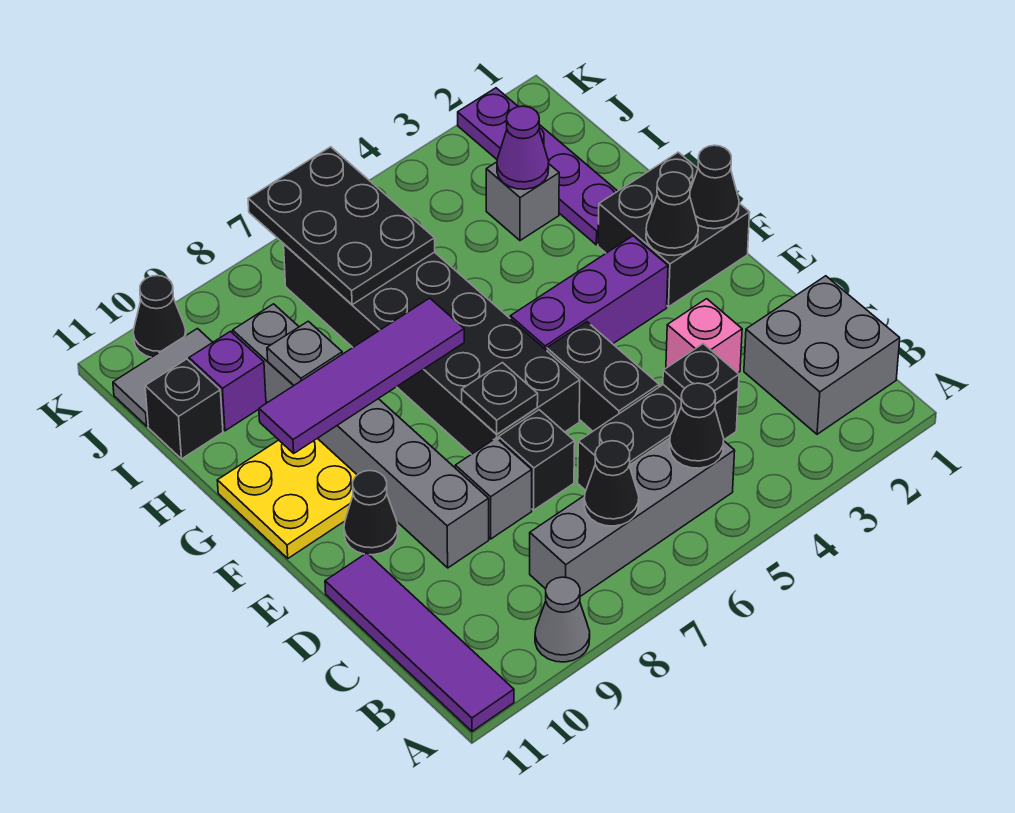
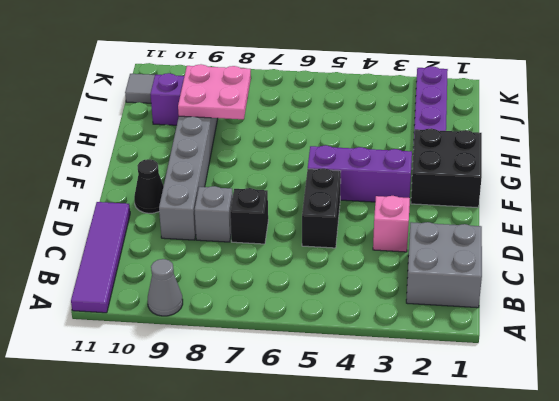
pink plate H8:I9 level 2 -> grey plate H9 level 2
none -> grey brick B5:B8 level 1
none -> black brick C4:C6 level 1
none -> black brick E6:J7 level 1
none -> yellow plate F10:G11 level 1

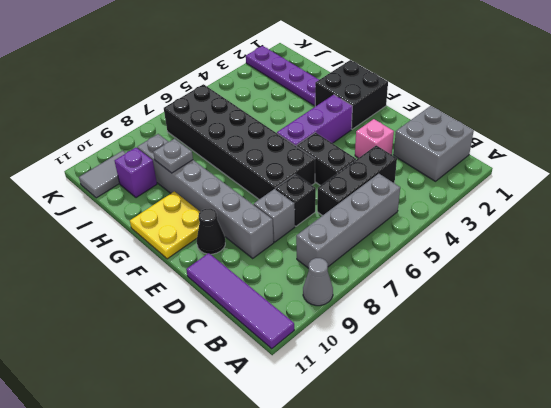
none -> grey brick I3 level 1
none -> black brick I11 level 1
none -> black cone K10 level 1
none -> black cone B5 level 2

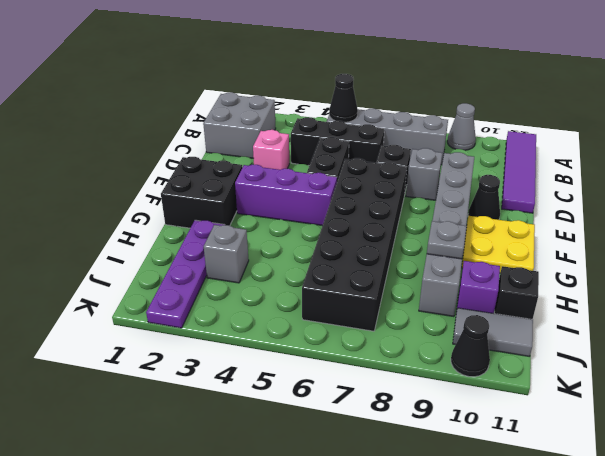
none -> black cone B7 level 2
none -> black plate C4 level 2
none -> black plate E7 level 2
none -> black cone F1 level 2

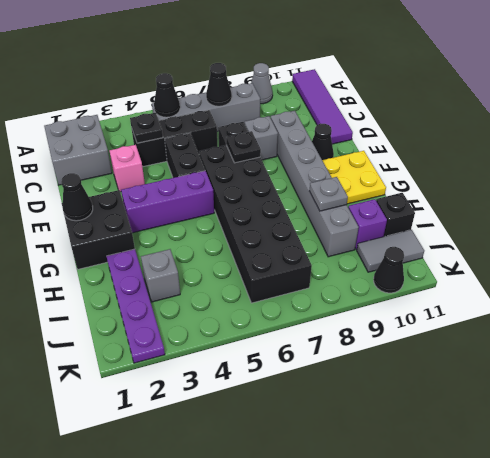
none -> black cone F2 level 2
none -> purple tile G7:G10 level 2
none -> purple cone I3 level 2
none -> black plate I6:K7 level 2

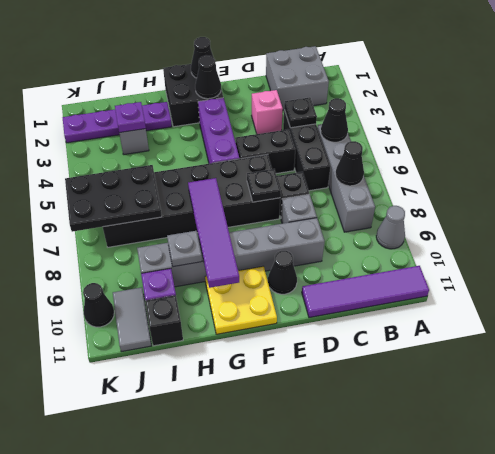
purple plate I3 level 2 -> purple cone I3 level 2

